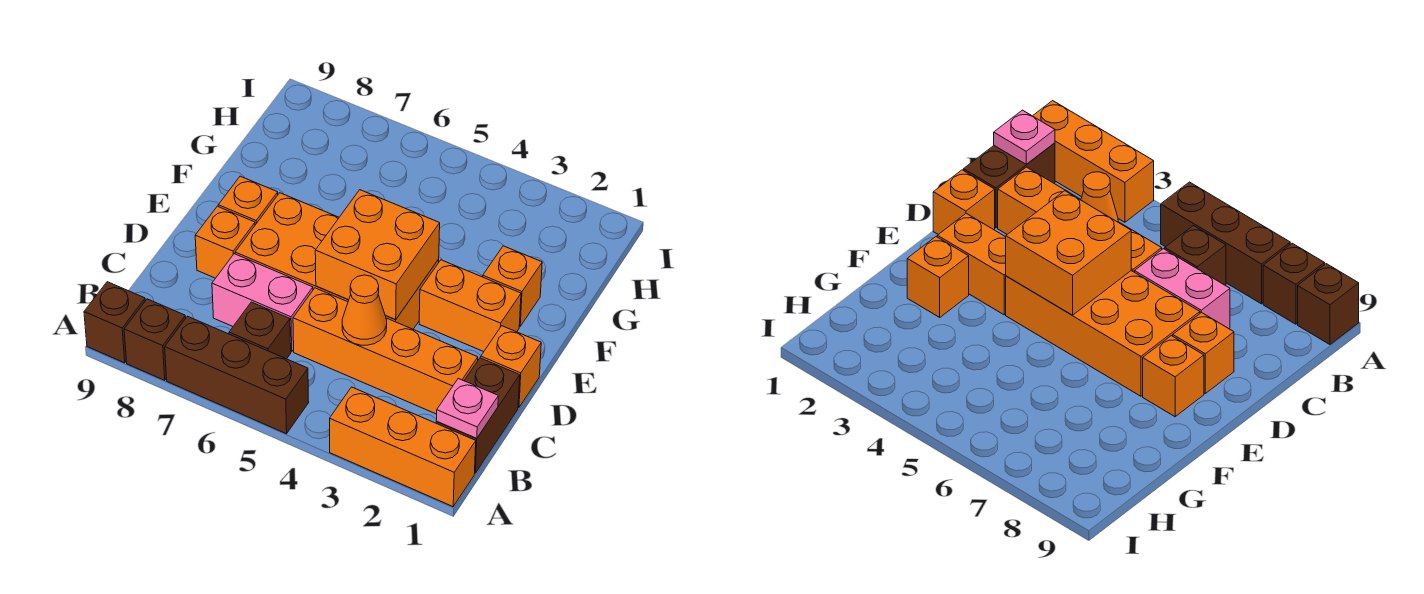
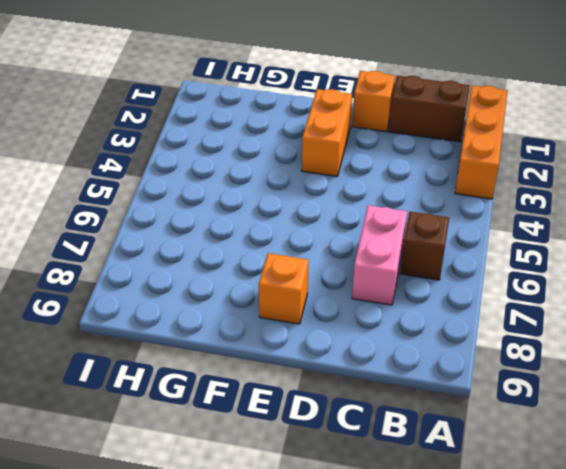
none -> brown brick A5:A7 level 1
none -> brown brick A8 level 1
none -> brown brick A9 level 1

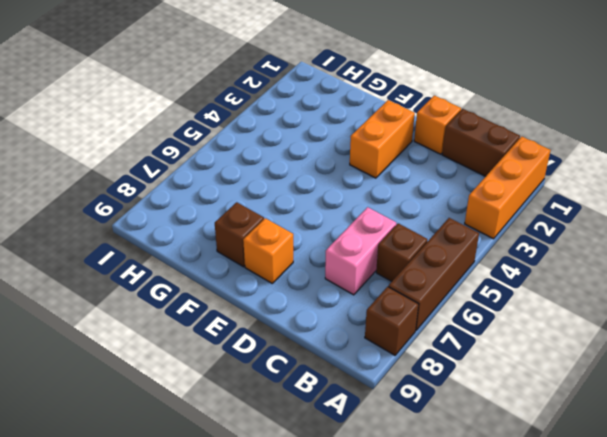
brown brick F8 level 1 -> brown brick A9 level 1
none -> orange brick C2:C5 level 1
none -> orange brick D4:E7 level 1
none -> orange brick D8 level 1

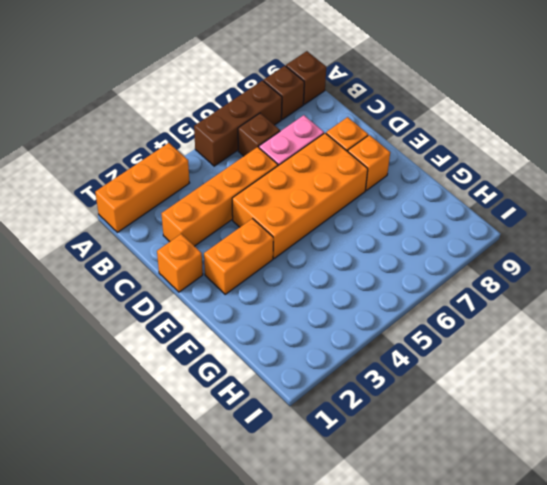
none -> brown brick B1:C1 level 1
none -> orange brick F2 level 1
none -> pink plate B1 level 2

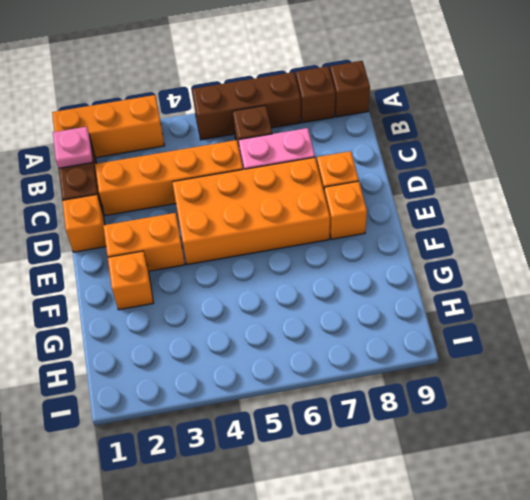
none -> orange cone C4 level 2
none -> orange brick D4:E5 level 2

